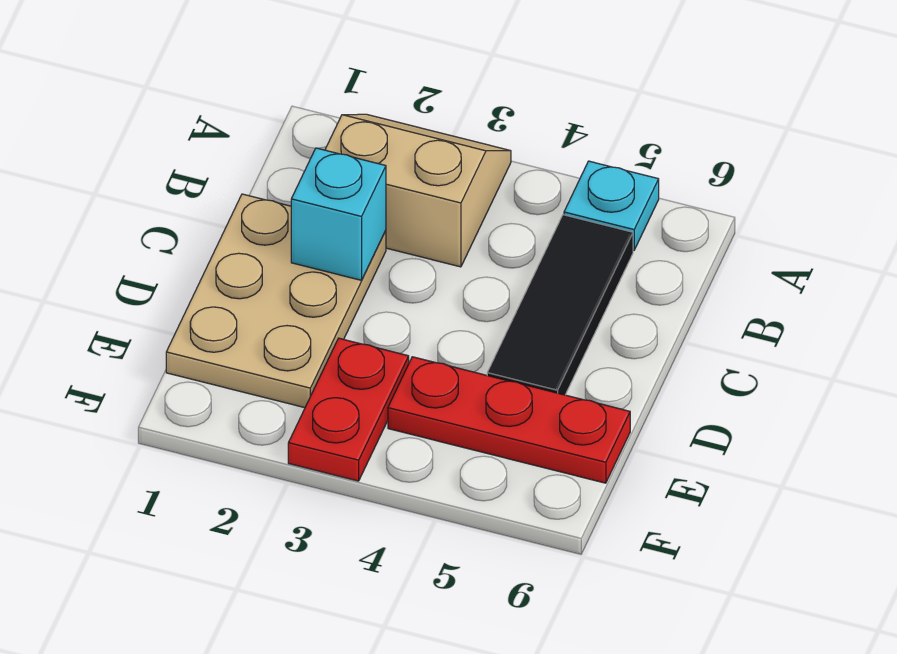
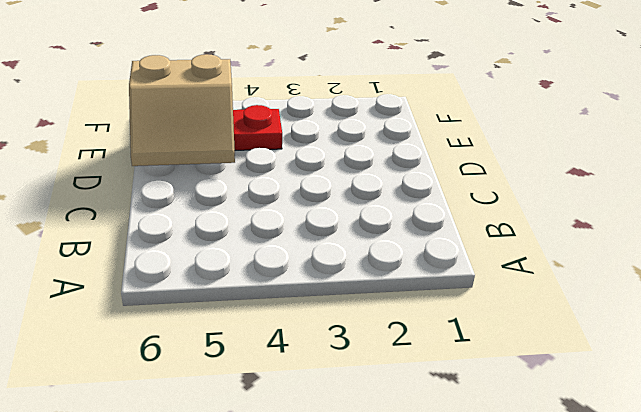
tan slope D5:E6 level 2 top E -> tan slope A2:B3 level 1 top B
none -> cyan plate A5 level 1
none -> black tile B5:D5 level 1

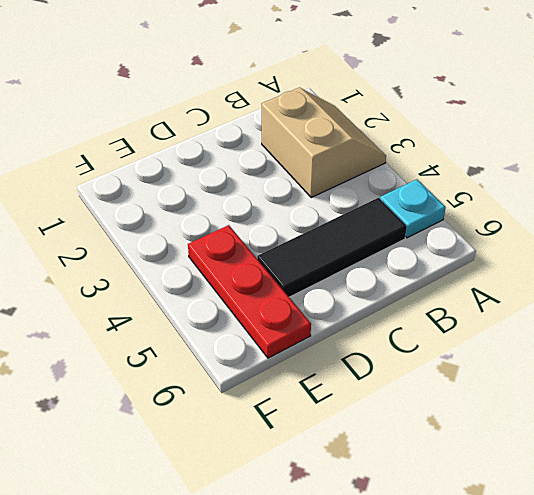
none -> tan plate C1:E2 level 1
none -> red plate E3:F3 level 1

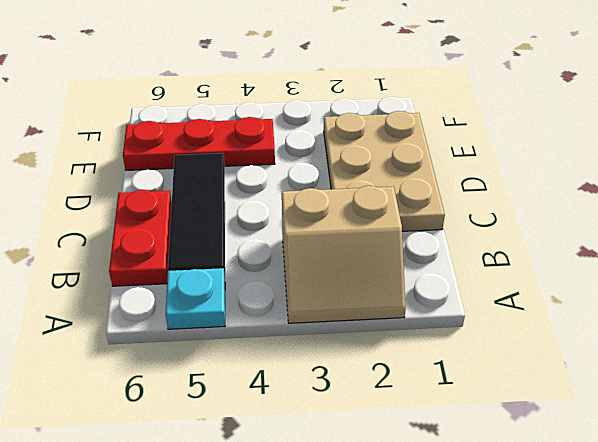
red plate B6:C6 level 1 -> red plate E3:F3 level 1
none -> cyan brick C2 level 2

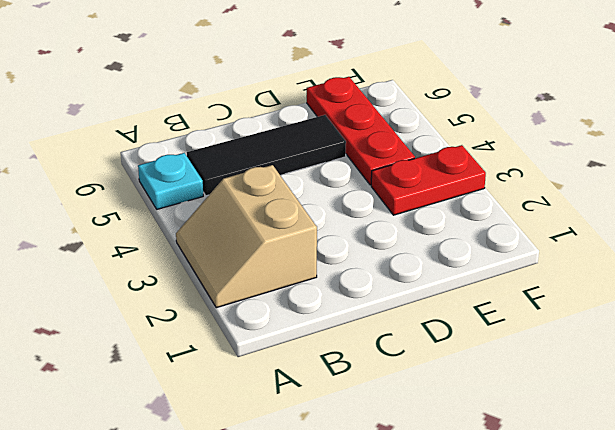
none -> tan plate C1:E2 level 1
none -> cyan brick C2 level 2

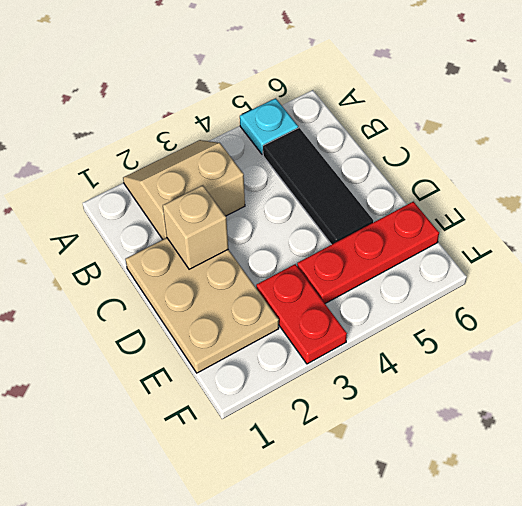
tan brick C2 level 2 -> cyan brick C2 level 2

